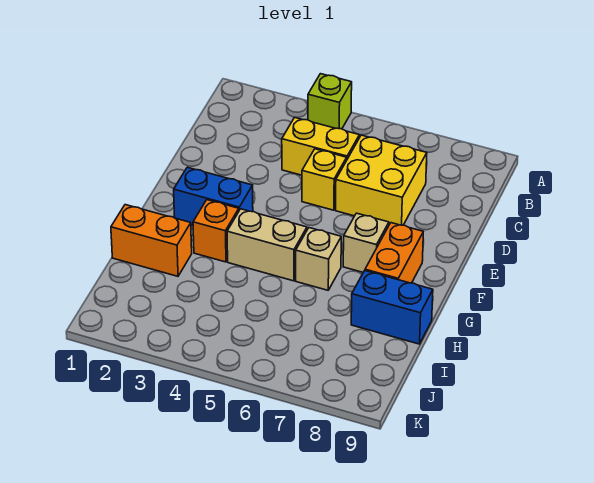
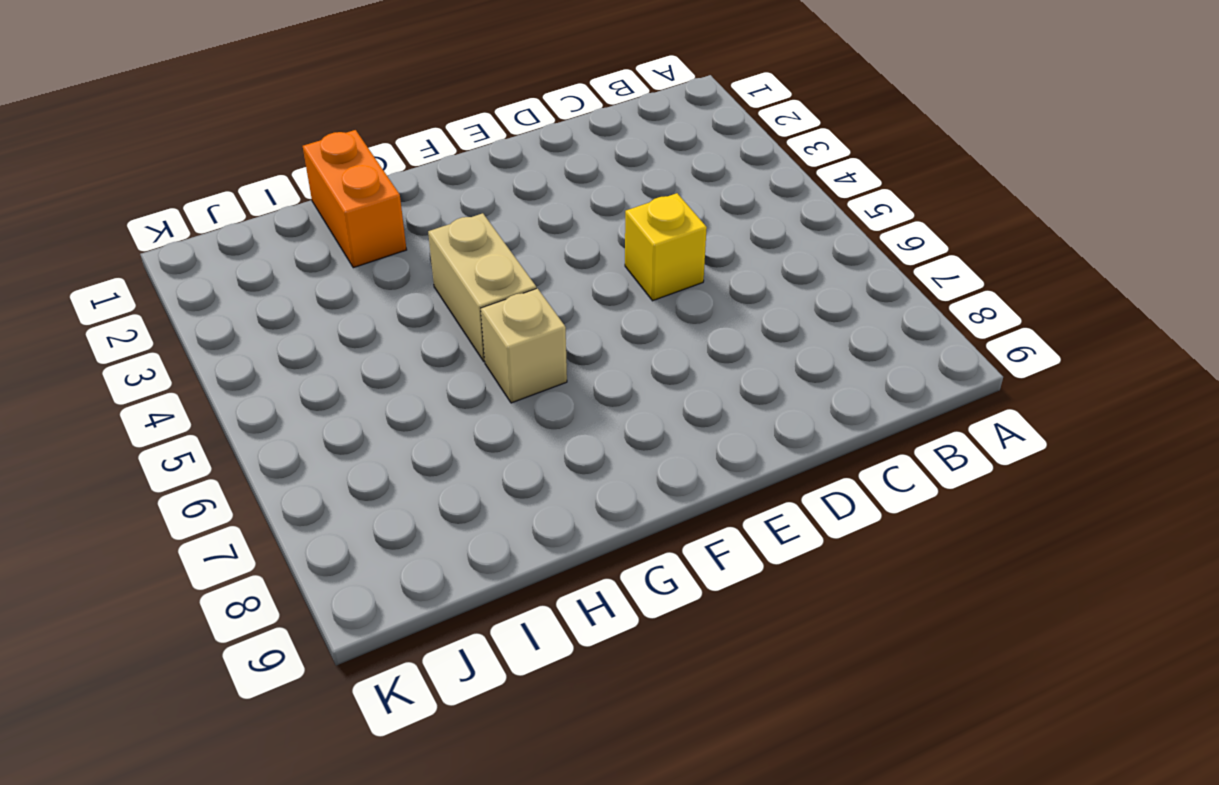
none -> lime brick A4 level 1
none -> yellow brick C4:C5 level 1
none -> yellow brick C6:D7 level 1

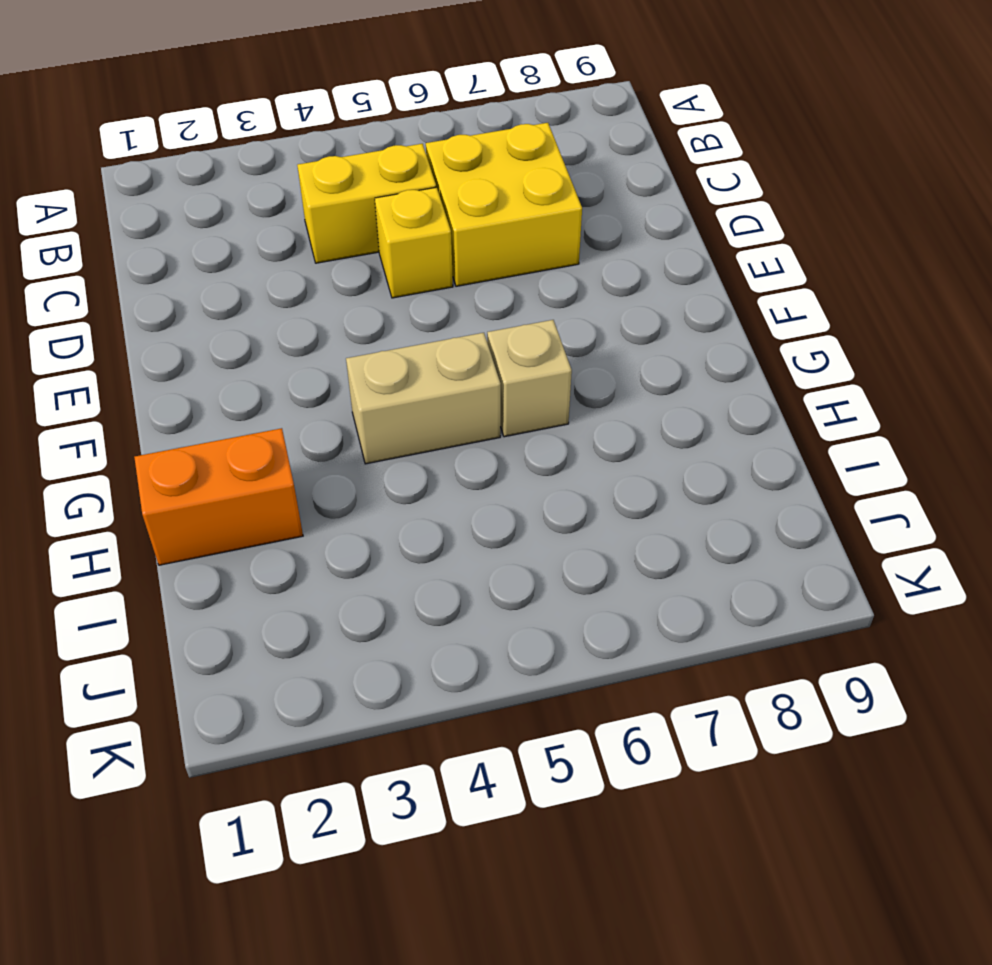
none -> lime brick A4 level 1
none -> blue brick F2:F3 level 1
none -> tan brick F7 level 1

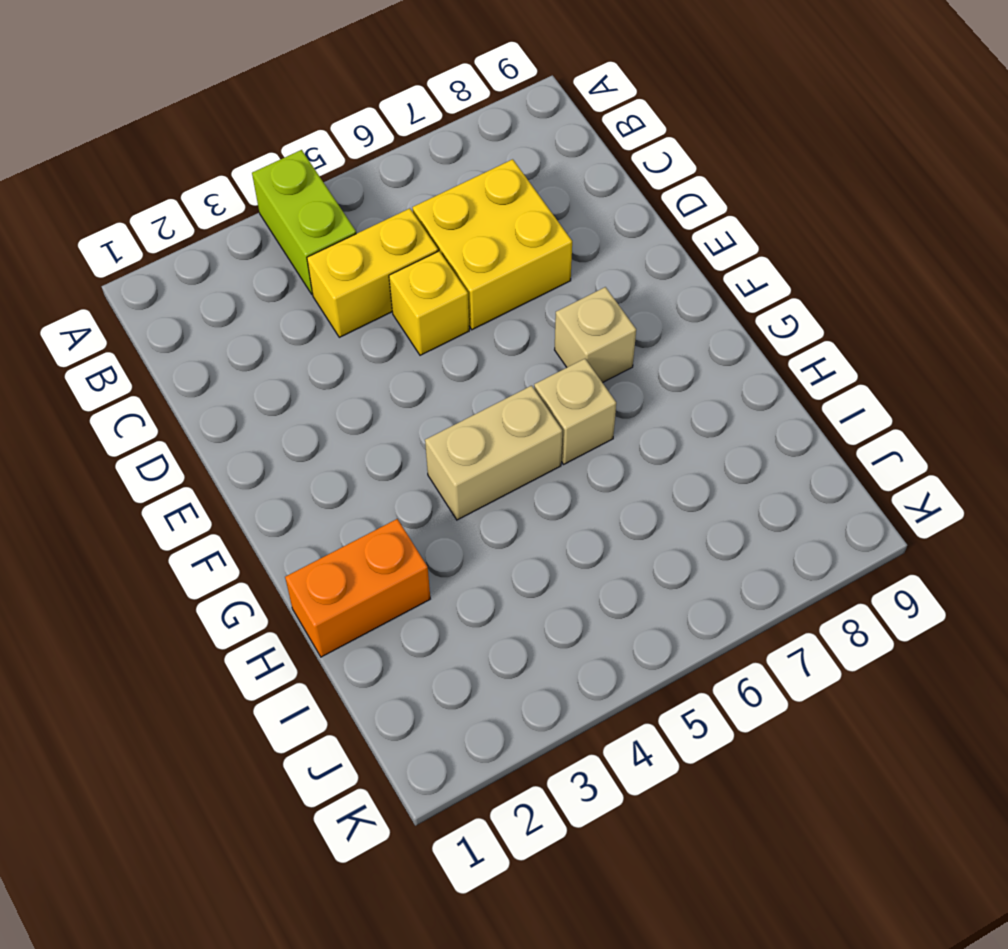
lime brick A4:B4 level 1 -> lime brick A4 level 1
none -> blue brick F2:F3 level 1
none -> orange brick F8:G8 level 1
none -> orange brick G3 level 1

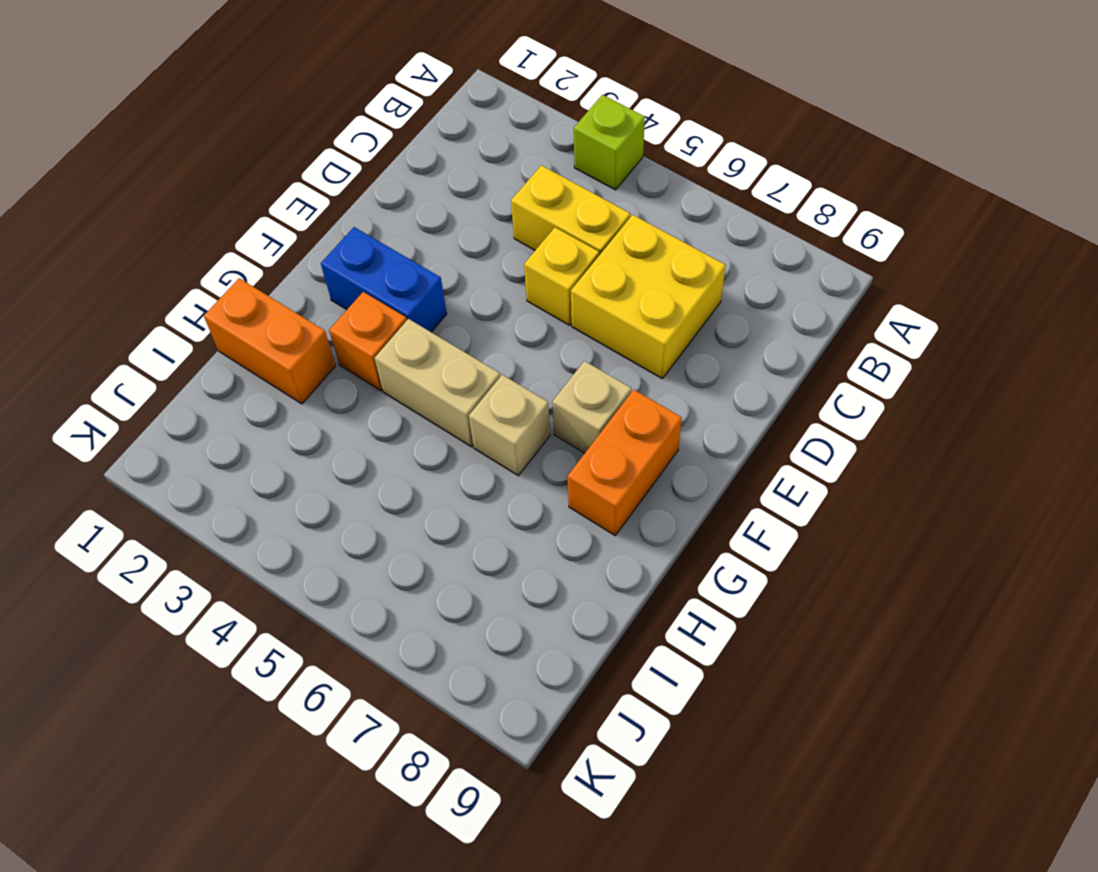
none -> blue brick H8:H9 level 1

